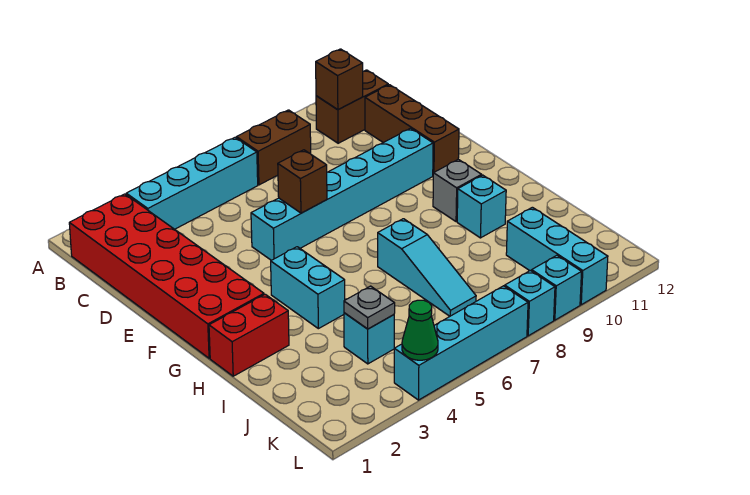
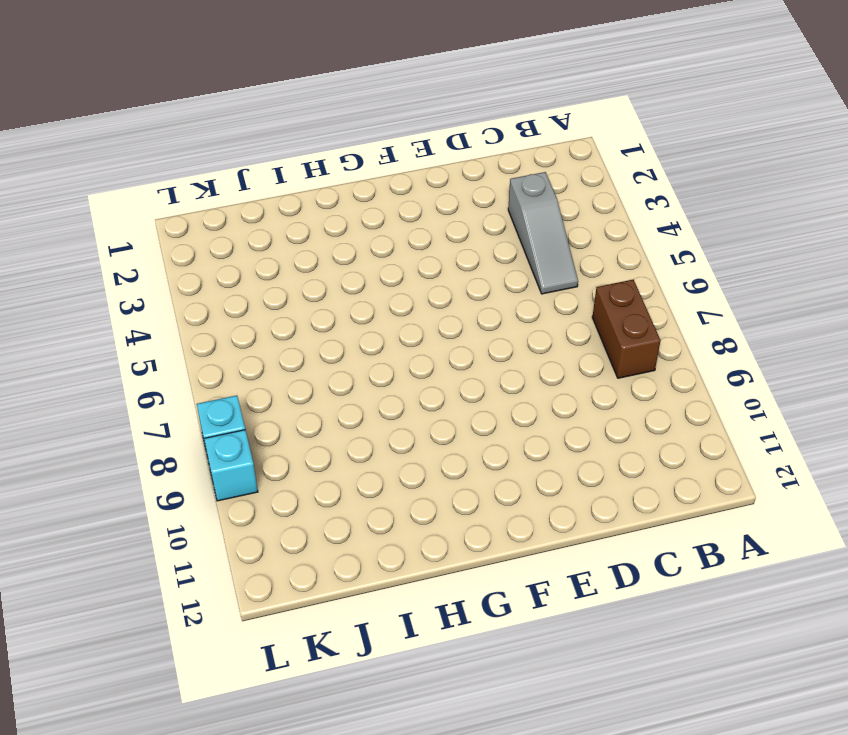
grey slope C3:C5 level 1 top 3 -> none
none -> red brick B1:G2 level 1
none -> cyan brick B3:B6 level 1
none -> brown brick B10:B11 level 1

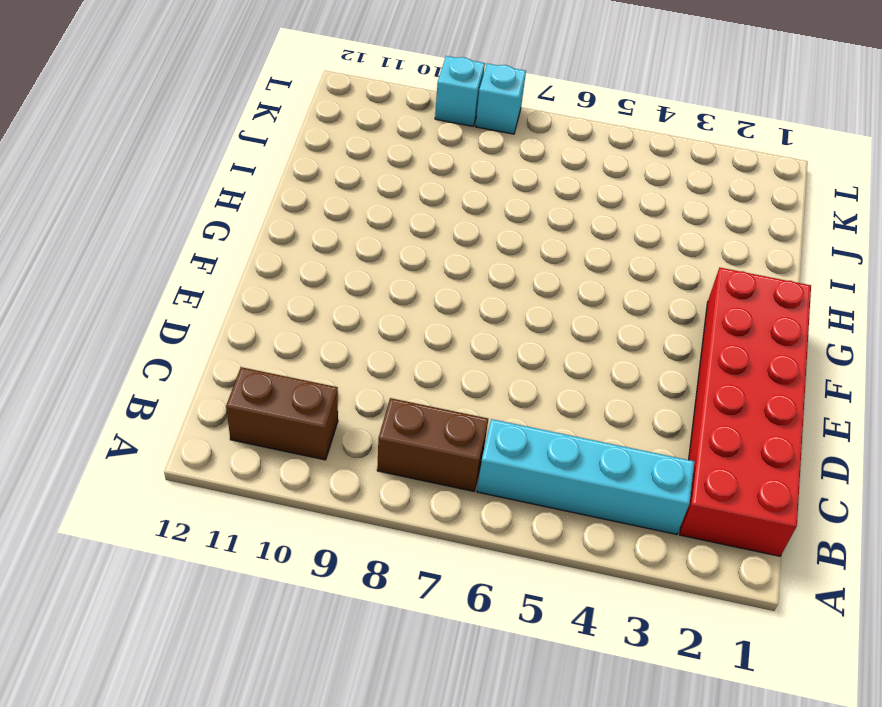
none -> brown brick C11:E11 level 1
none -> cyan brick E5:E10 level 1
none -> cyan brick G4:H4 level 1

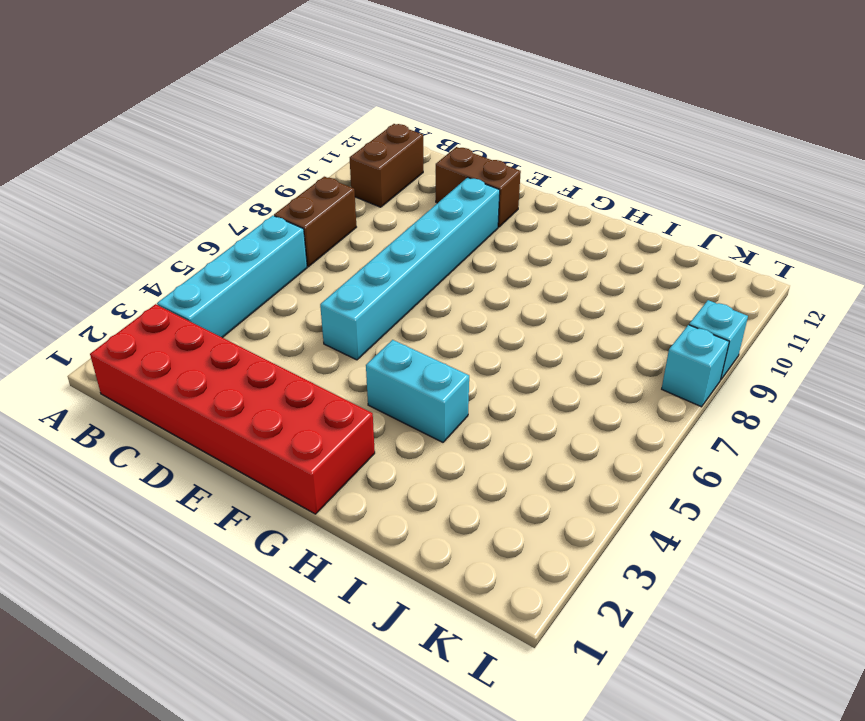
brown brick D11:E11 level 1 -> brown brick C11:E11 level 1
none -> grey brick G10 level 1
none -> red brick H1:H2 level 1
none -> cyan slope H7:J7 level 1 top H

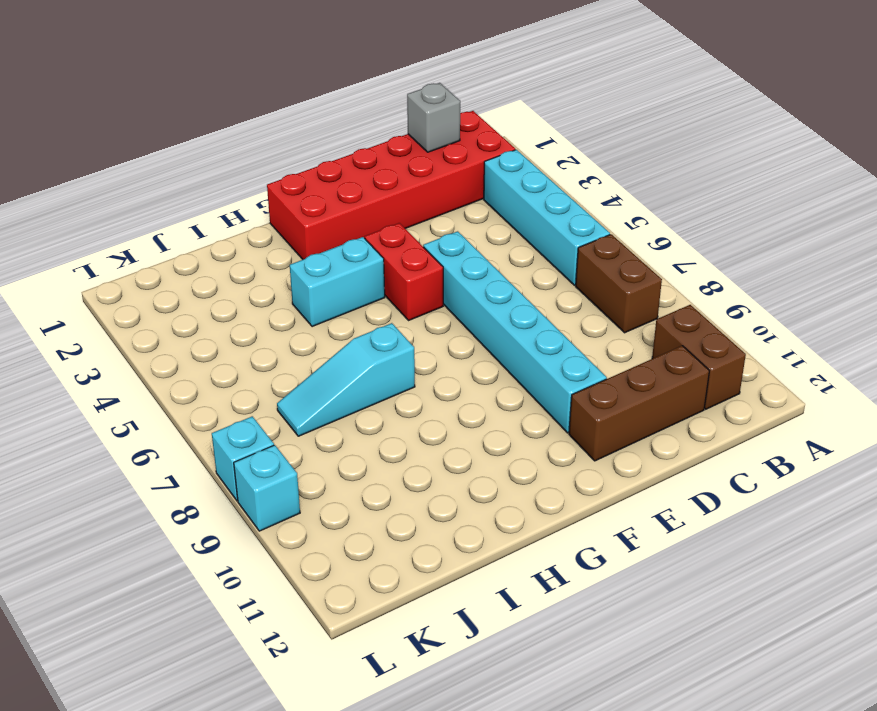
grey brick C1 level 2 -> grey brick G10 level 1
red brick F4:F5 level 1 -> red brick H1:H2 level 1
none -> cyan brick H10 level 1
none -> cyan brick J4 level 1
none -> cyan brick J10:L10 level 1

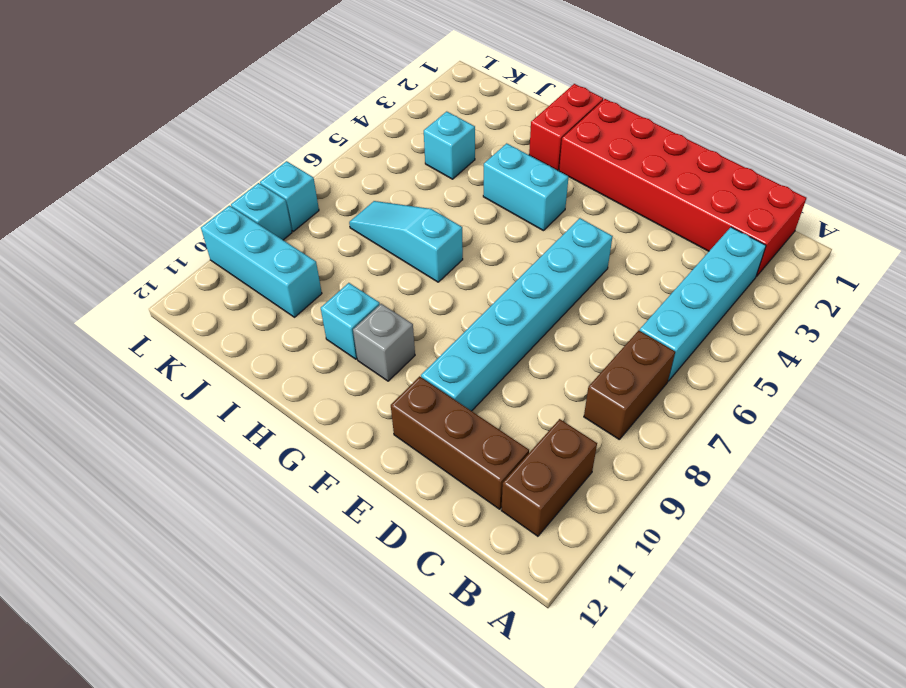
none -> cyan brick L4:L7 level 1
none -> brown brick B10 level 2
none -> brown brick E6 level 2

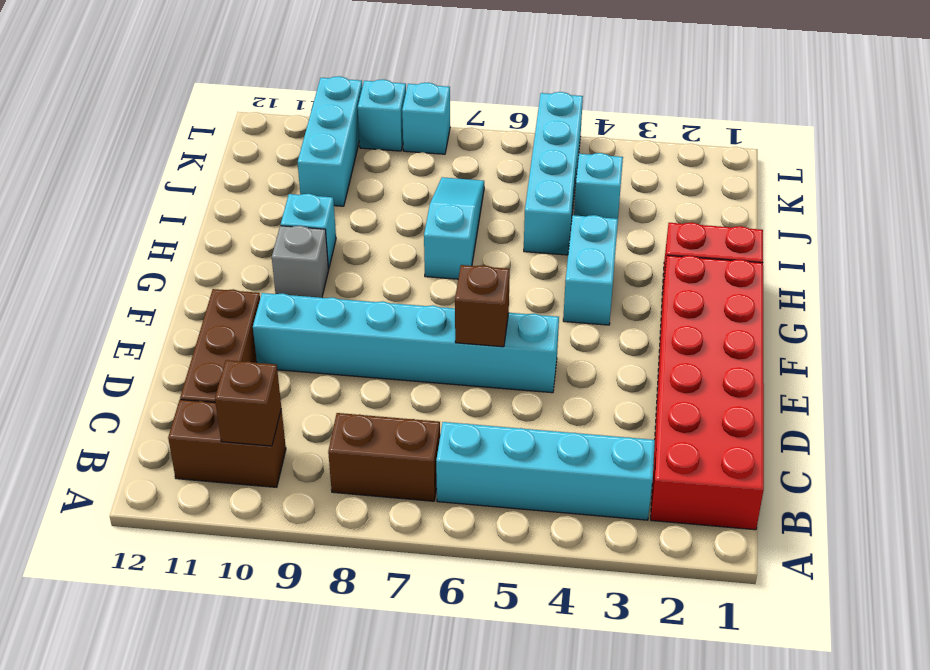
cyan brick I5:L5 level 1 -> cyan brick L4:L7 level 1
none -> grey plate J4 level 2
none -> green cone L4 level 2

